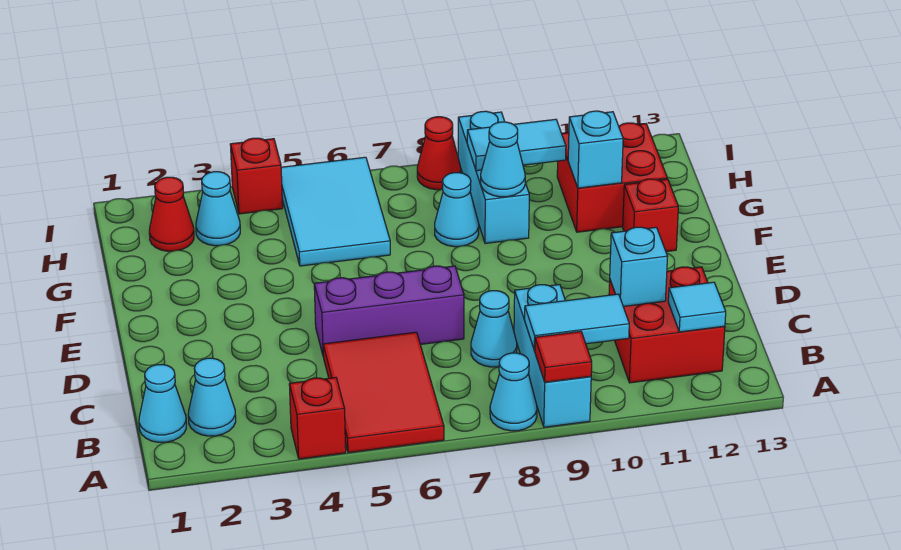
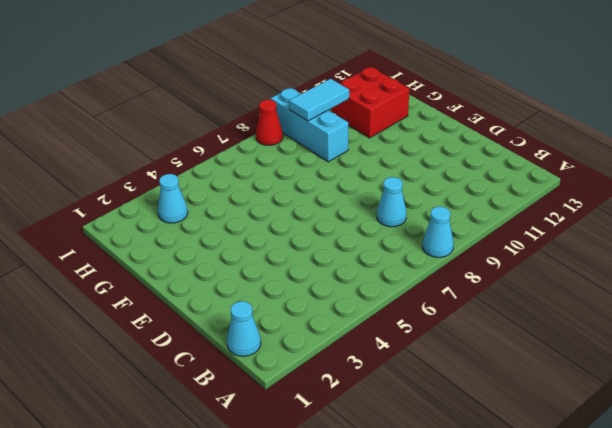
none -> red brick A4 level 1
none -> red tile A5:C6 level 1
none -> cyan brick A9:C9 level 1

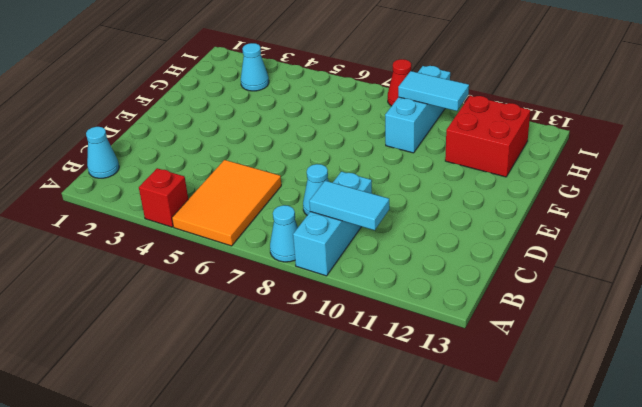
orange tile A5:C6 level 1 -> red tile A5:C6 level 1
none -> cyan cone B2 level 1
none -> red brick B11:C12 level 1
none -> purple brick D5:D7 level 1

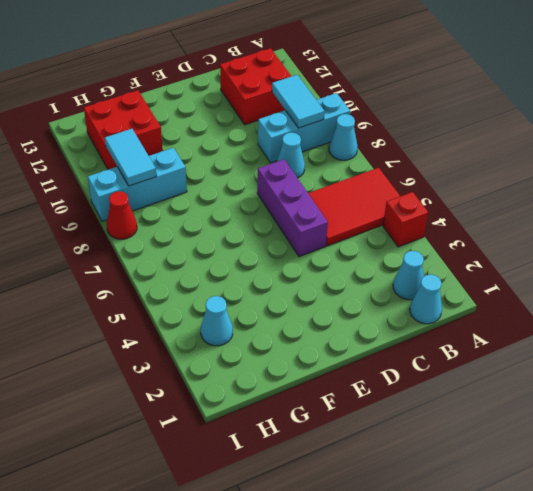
none -> red brick F12 level 1
none -> cyan tile G5:I6 level 1
none -> cyan cone G8 level 1

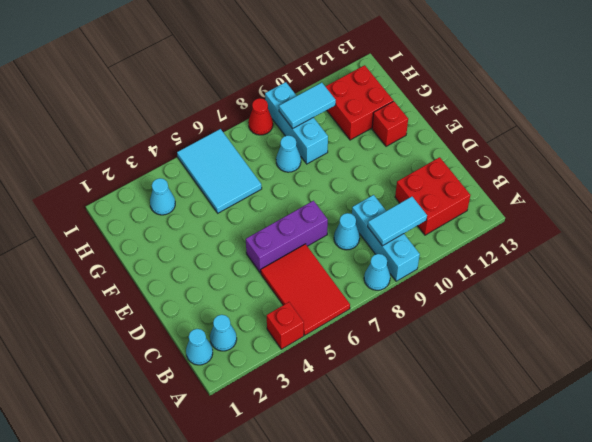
none -> red cone H2 level 1
none -> red brick I4 level 1
none -> red tile A9 level 2

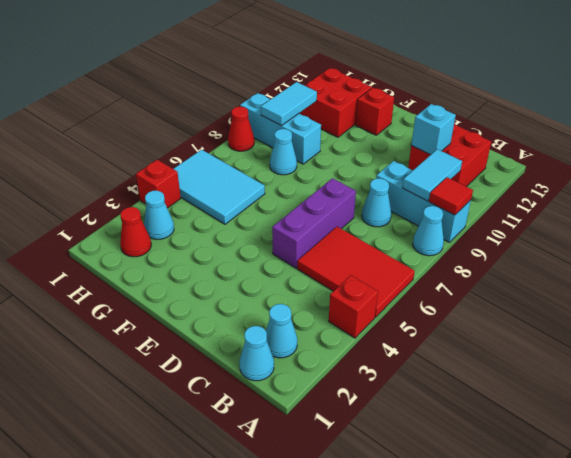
none -> cyan tile B12 level 2
none -> cyan cone G9 level 2
none -> cyan brick G11 level 2

